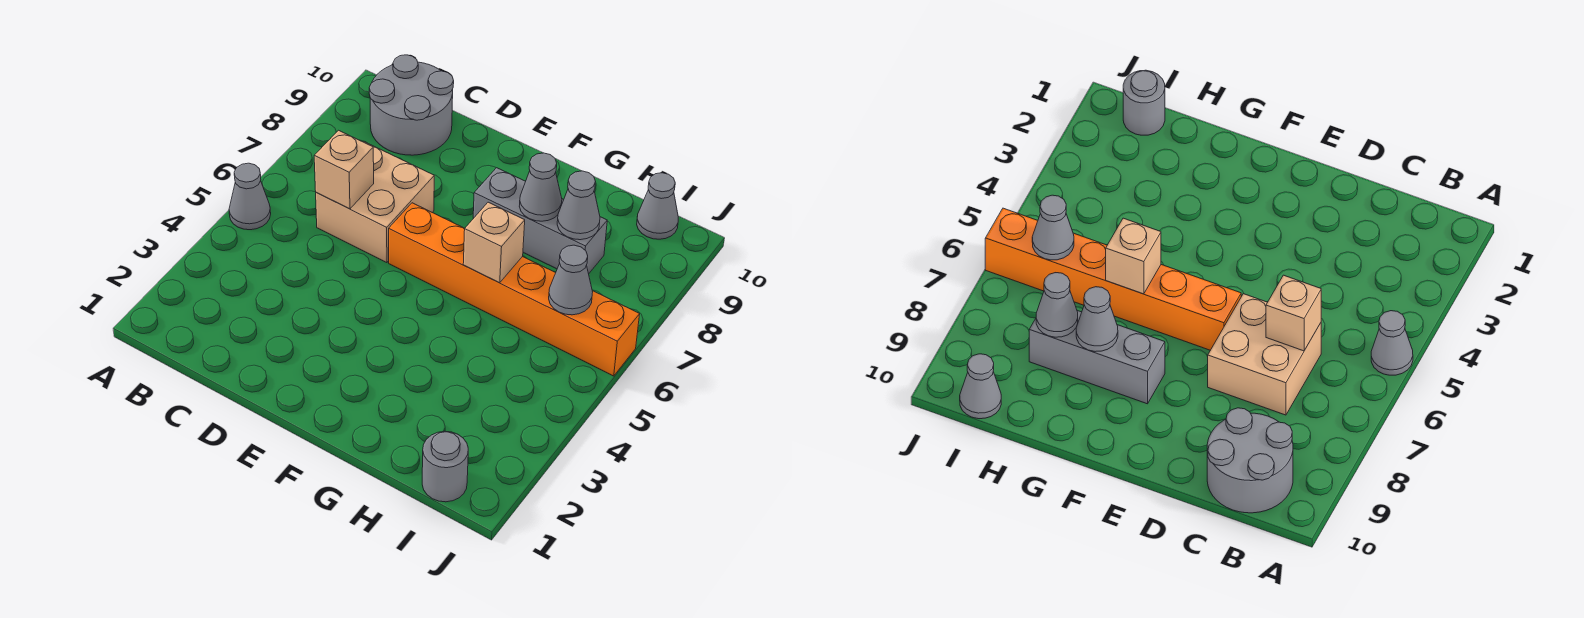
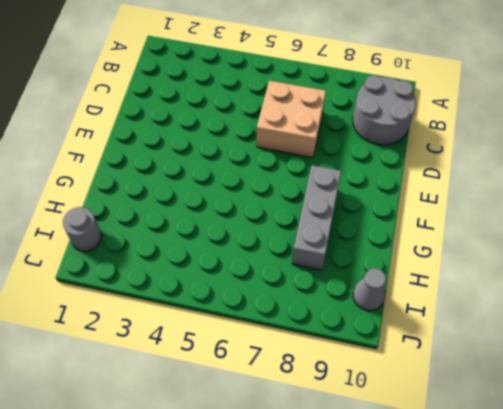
none -> grey cone A5 level 1
none -> orange brick E6:J6 level 1
none -> tan brick C6 level 2

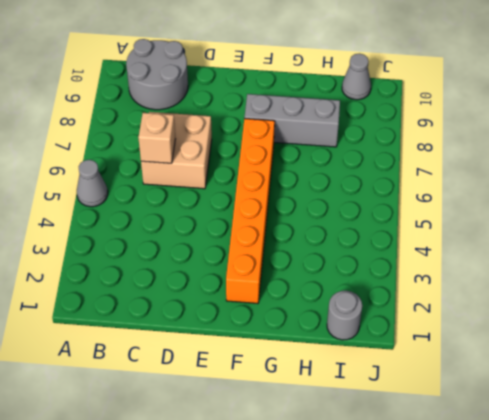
orange brick F2:F7 level 1 -> orange brick E6:J6 level 1
none -> tan brick G6 level 2
none -> grey cone G8 level 2
none -> grey cone H8 level 2

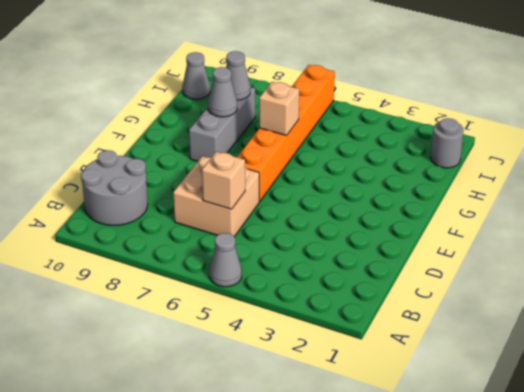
none -> grey cone I6 level 2

